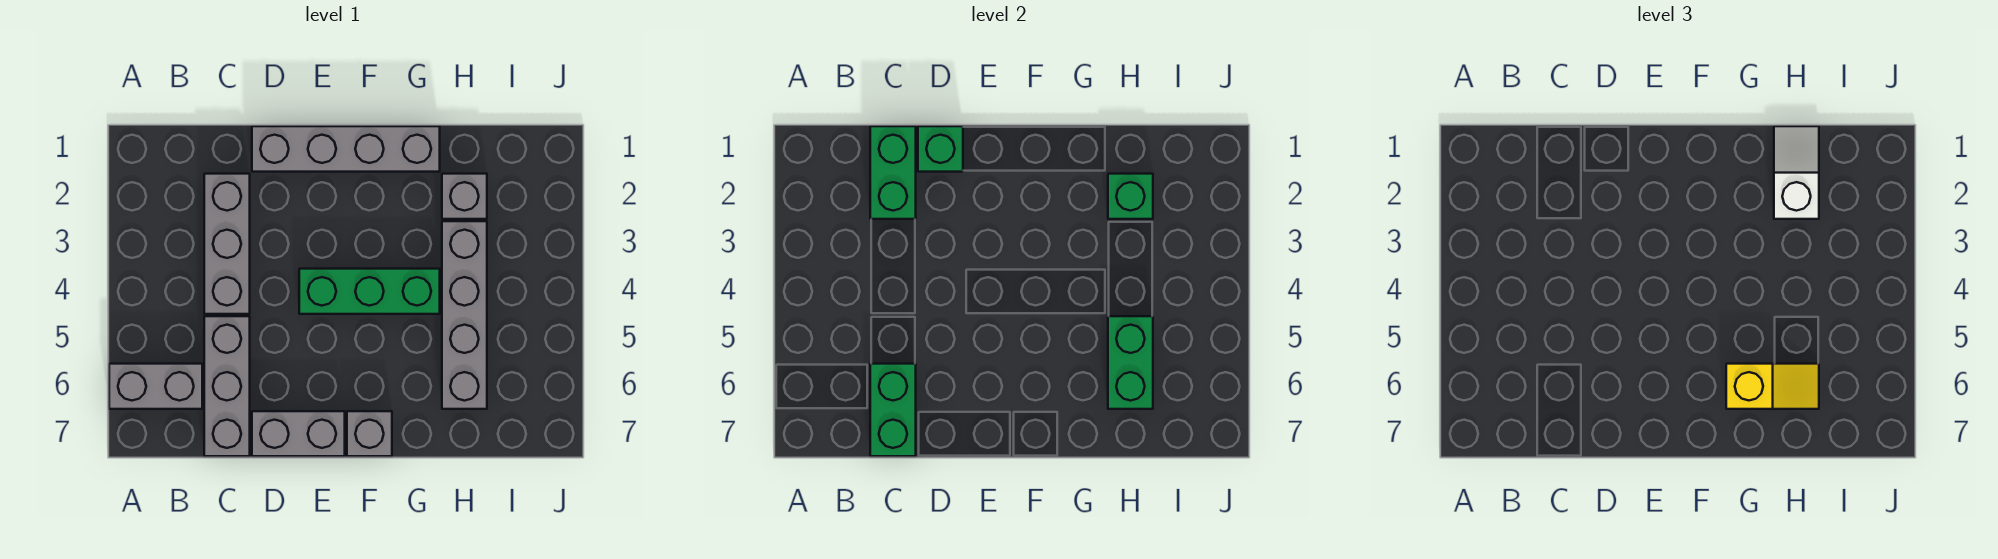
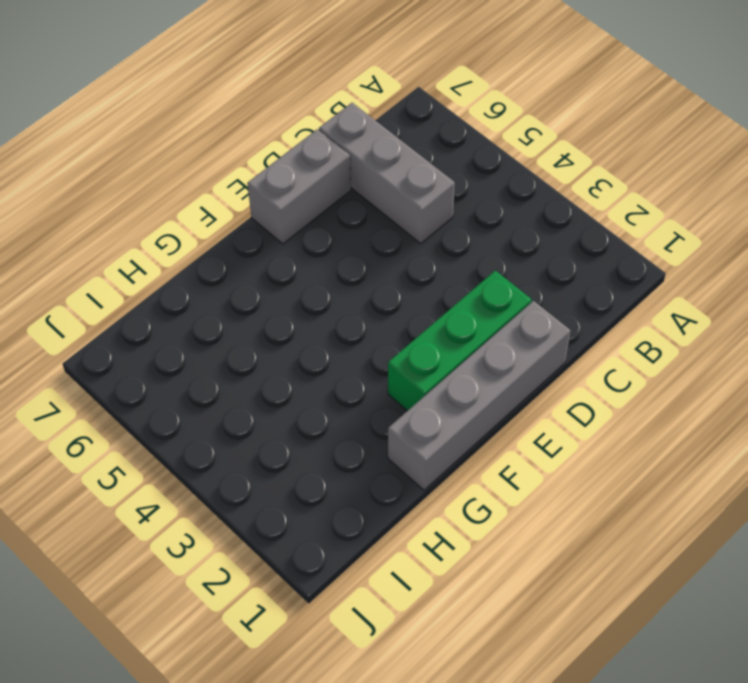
green brick D2:F2 level 1 -> green brick E4:G4 level 1
none -> grey brick A6:B6 level 1
none -> grey brick C2:C4 level 1
none -> grey brick F7 level 1

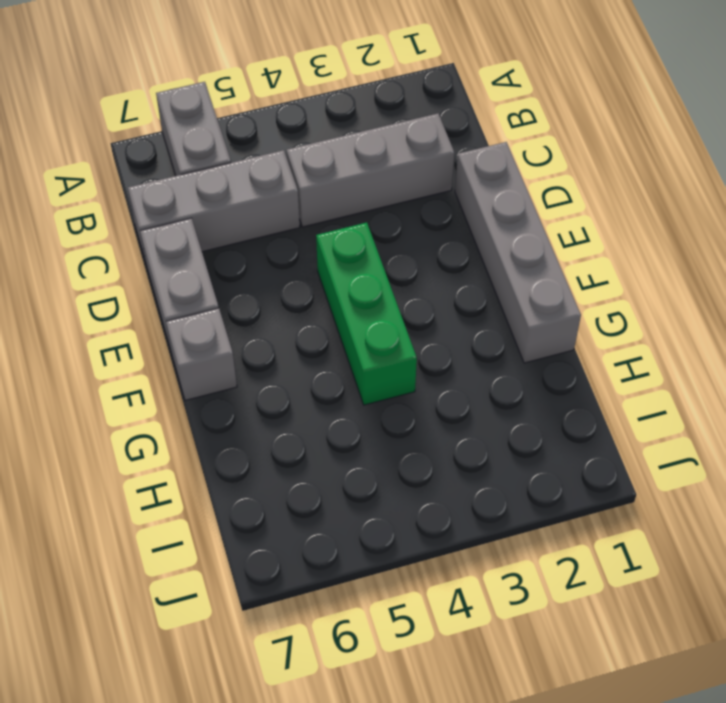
none -> grey brick H2 level 1
none -> grey brick H3:H6 level 1
none -> green brick C1:C2 level 2

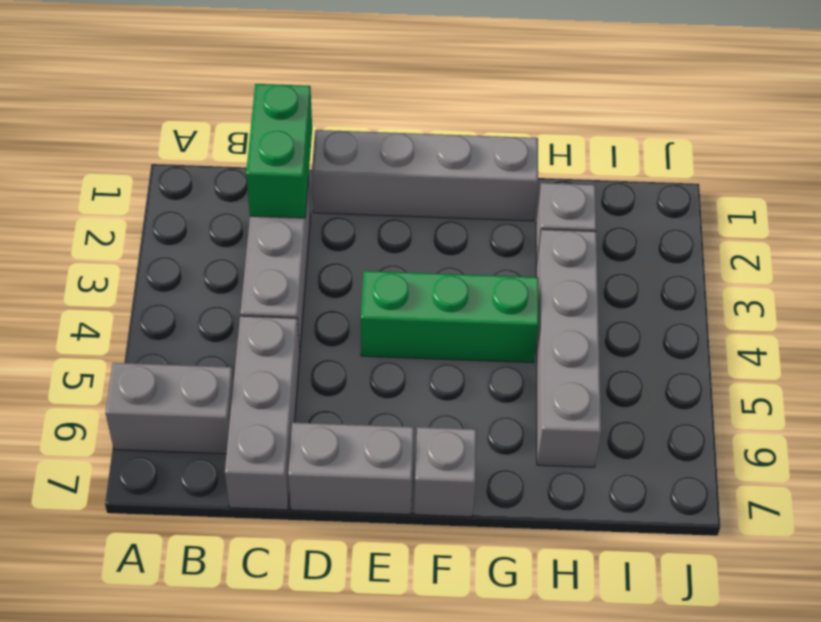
none -> green brick C6:C7 level 2
none -> green brick D1 level 2
none -> green brick H2 level 2

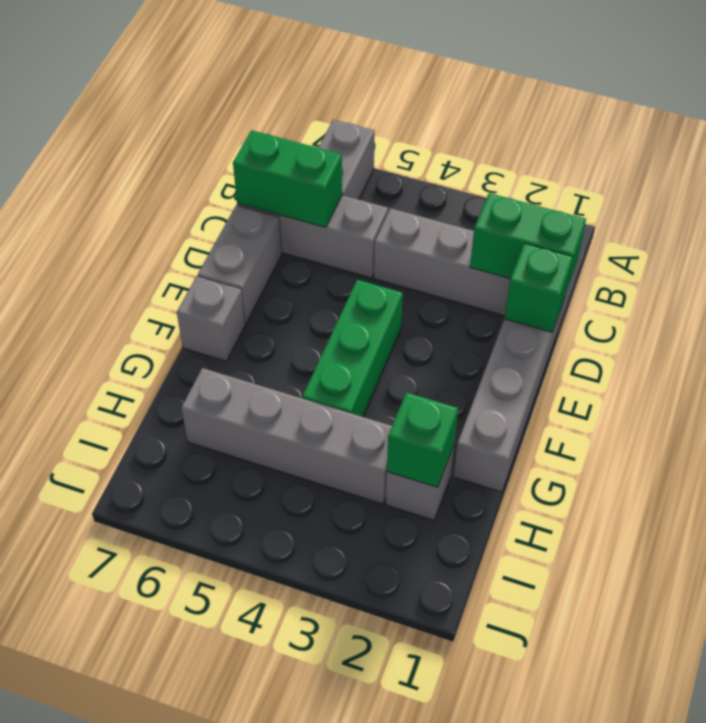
none -> green brick H5:H6 level 2
none -> yellow slope G6:H6 level 3 top G
none -> white slope H1:H2 level 3 top 2

